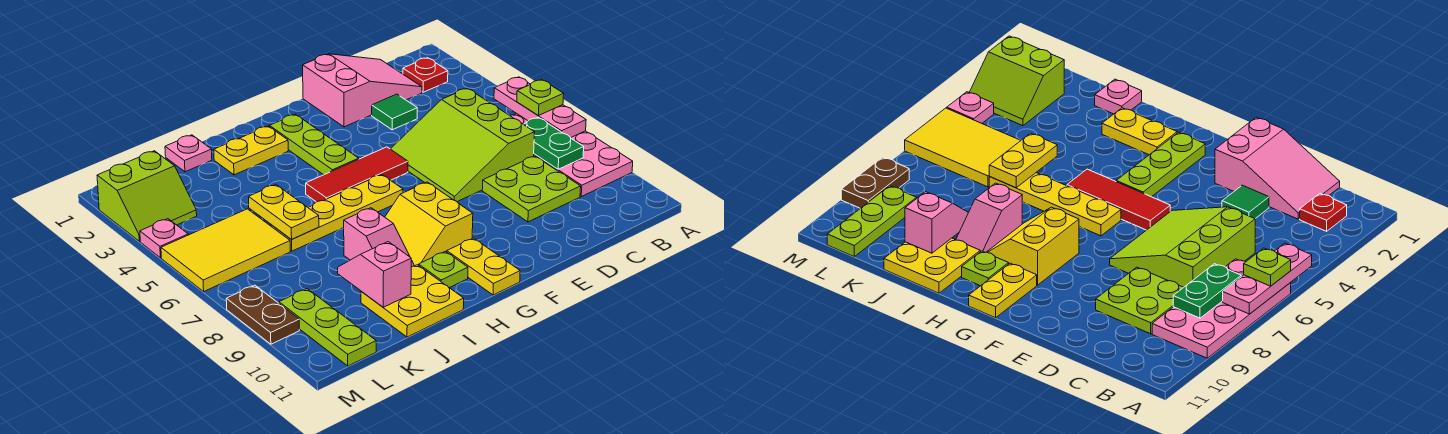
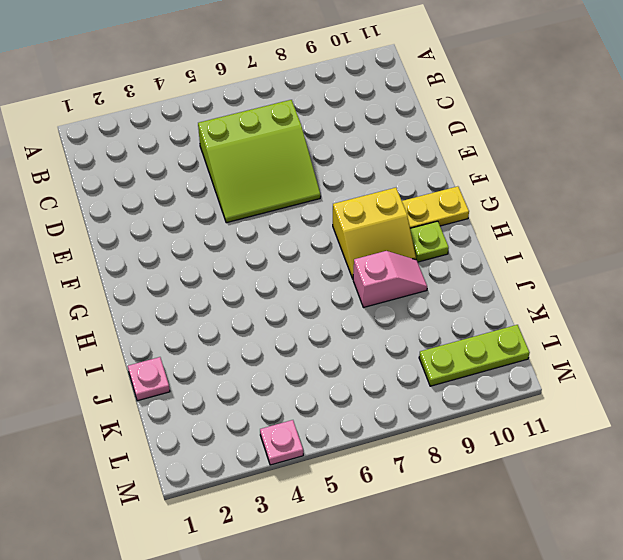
none -> pink plate A6:B9 level 1
none -> red plate B2 level 1
none -> pink slope C1:E2 level 1 top E

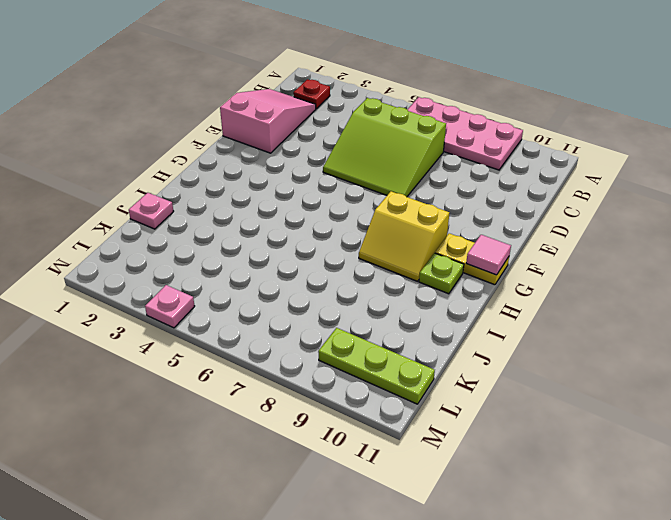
pink tile G11 level 2 -> none
none -> lime plate C8:D9 level 1
none -> green tile D3 level 1
none -> red tile F5:H5 level 1

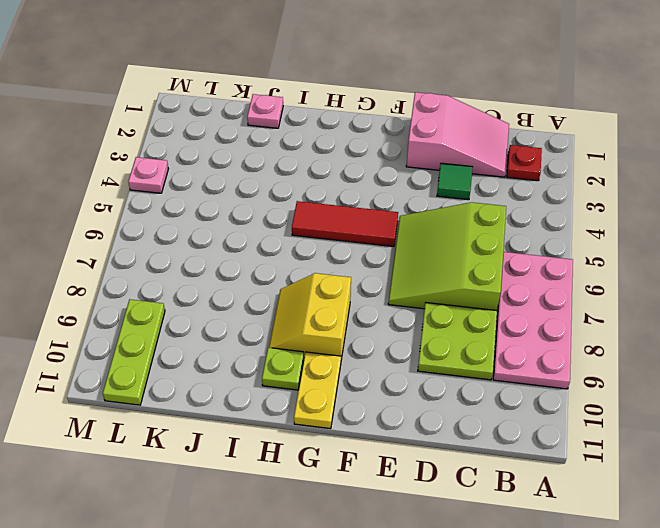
none -> lime plate G2:G4 level 1
none -> yellow plate G6:J6 level 1
none -> yellow plate H2:I2 level 1

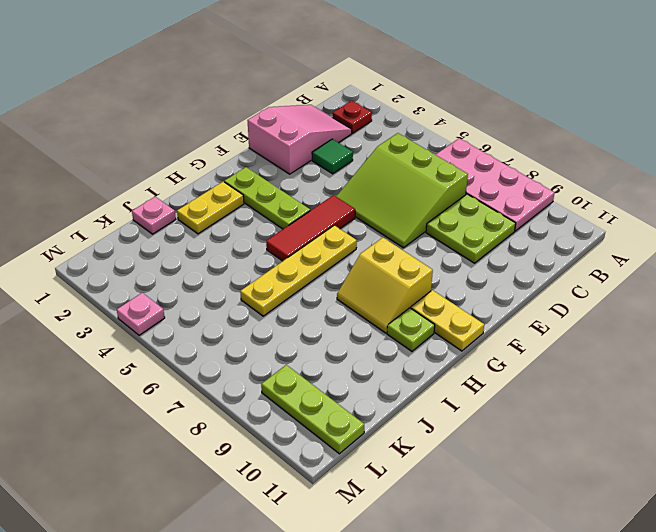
none -> pink slope I8:I9 level 1 top 8
none -> yellow plate I10:J11 level 1
none -> yellow tile K5:M6 level 1

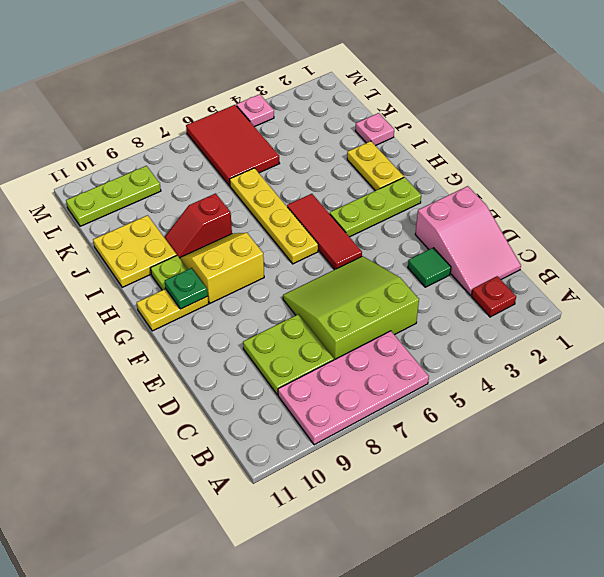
green plate G10 level 2 -> none
red slope I8:I9 level 1 top 8 -> pink slope I8:I9 level 1 top 8
red tile K5:M6 level 1 -> yellow tile K5:M6 level 1
none -> lime slope L2:M3 level 1 top 2
none -> brown plate M8:M9 level 1
none -> pink plate A5:A7 level 2

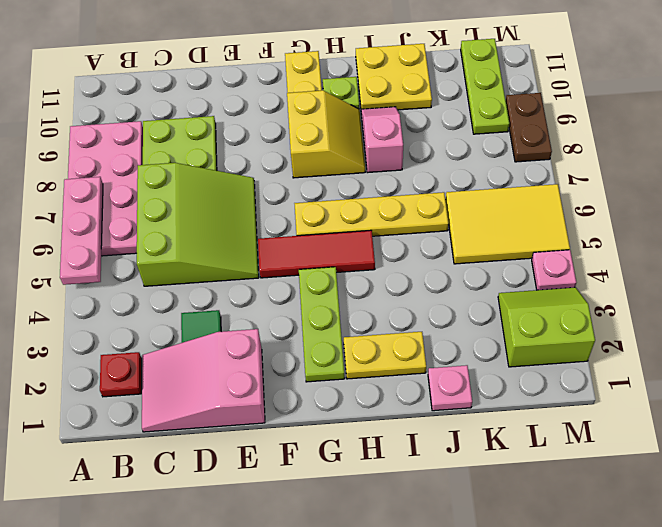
none -> green plate B7:B8 level 2
none -> yellow plate J5:J6 level 2
none -> pink slope J9:J10 level 2 top 10

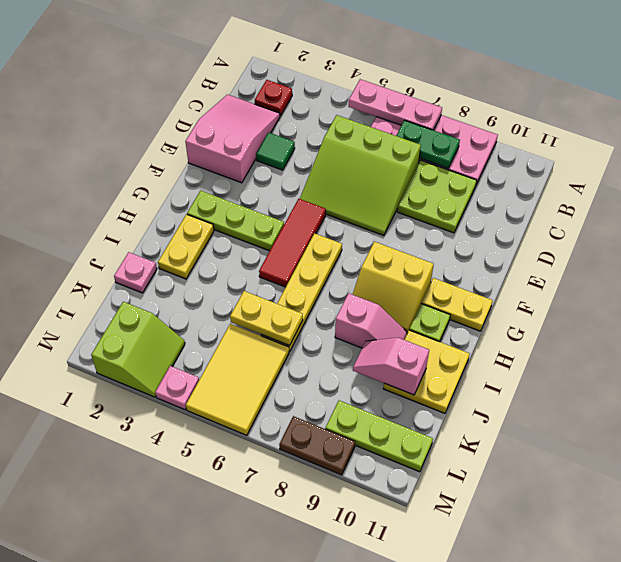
none -> lime plate A6 level 3

